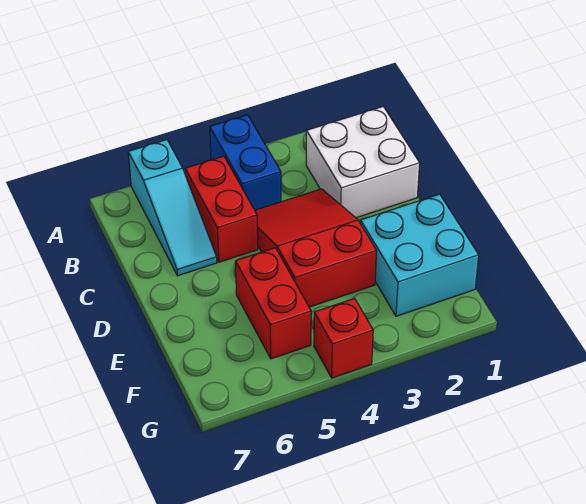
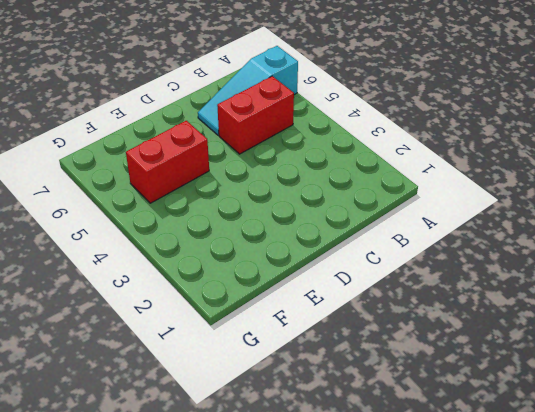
none -> blue brick A4:B4 level 1
none -> white brick B1:C2 level 1

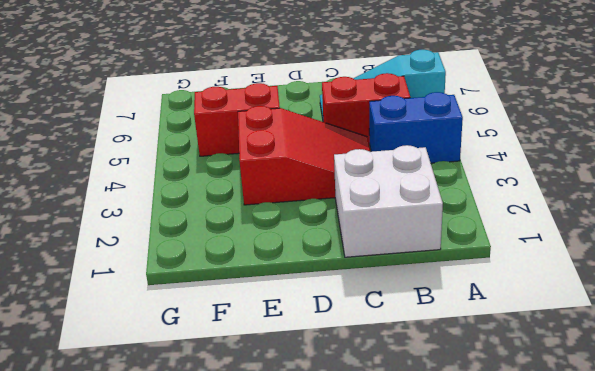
none -> cyan brick E1:F2 level 1
none -> red brick G4 level 1

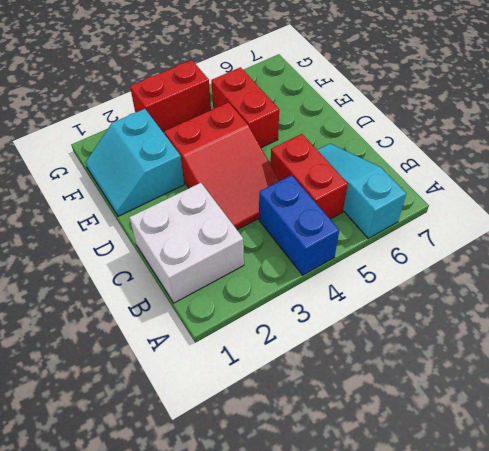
cyan slope E1:F2 level 1 top 2 -> cyan brick E1:F2 level 1
red brick G3:G4 level 1 -> red brick G4 level 1

